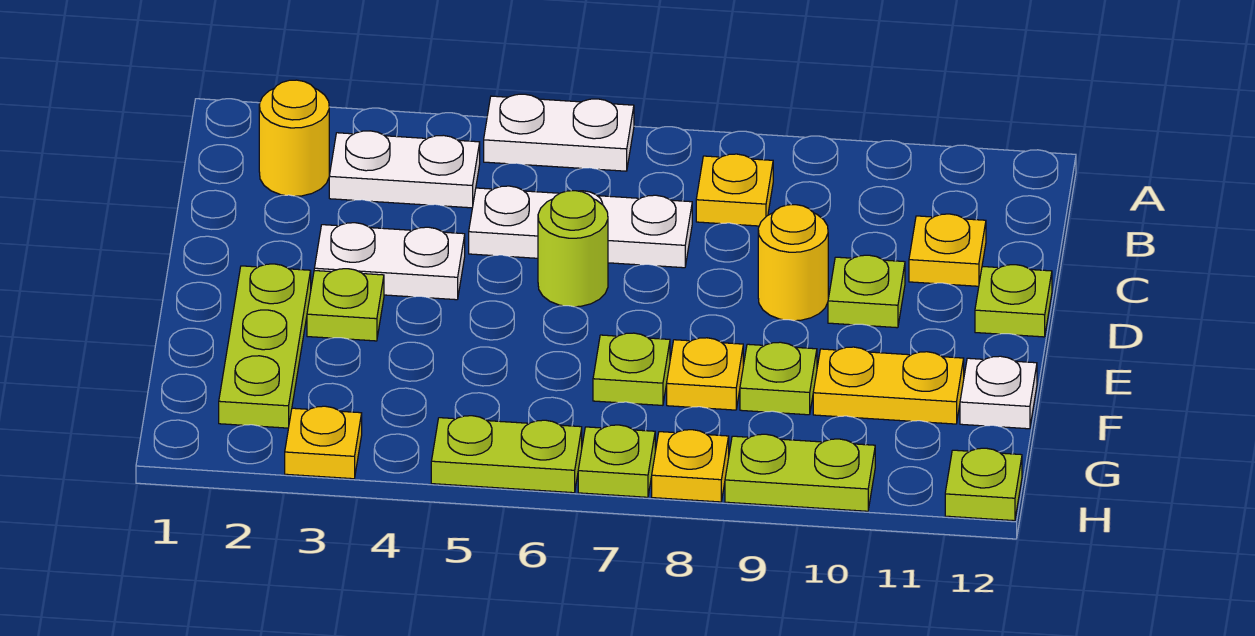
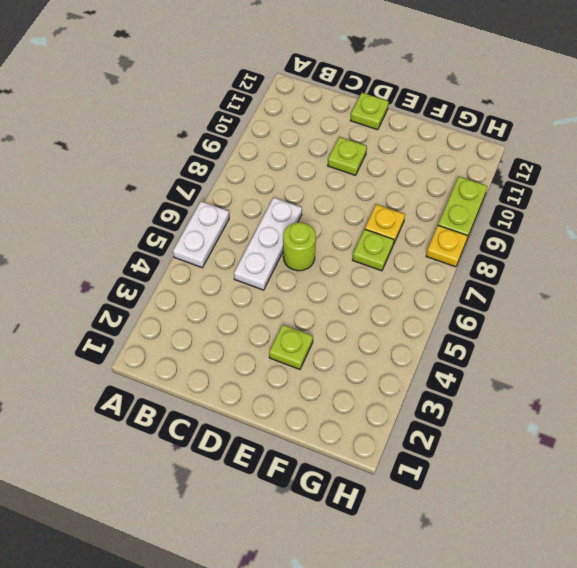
none -> yellow round brick B2 level 1
none -> white plate B3:B4 level 1
none -> yellow plate B8 level 1

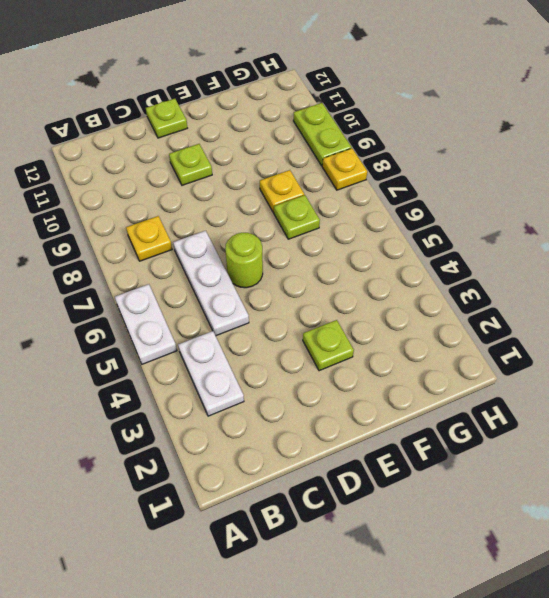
none -> yellow round brick B2 level 1
none -> yellow plate C11 level 1
none -> white plate D3:D4 level 1

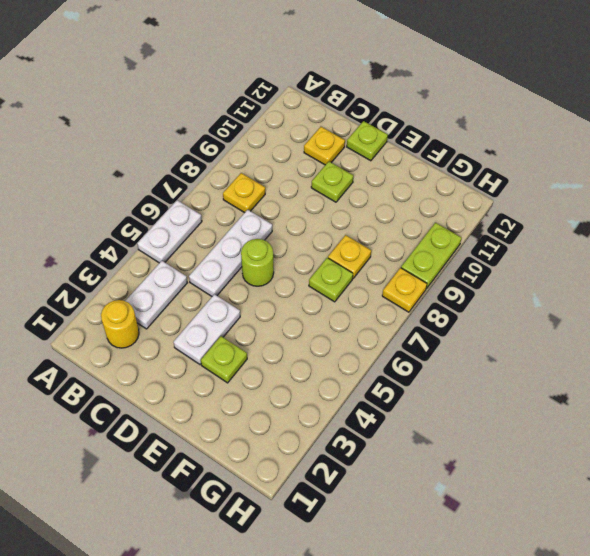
none -> yellow round brick D9 level 1
none -> lime plate E2:G2 level 1
none -> lime plate F9 level 1

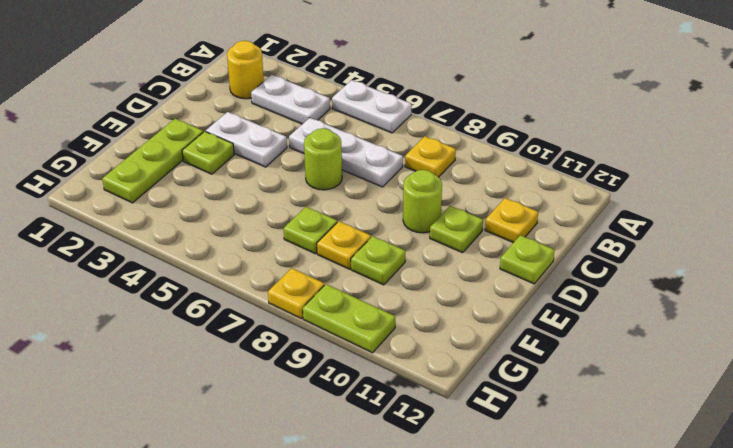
lime round brick D9 level 1 -> yellow round brick D9 level 1
none -> yellow plate F10:F11 level 1
none -> white plate F12 level 1
none -> yellow plate H3 level 1

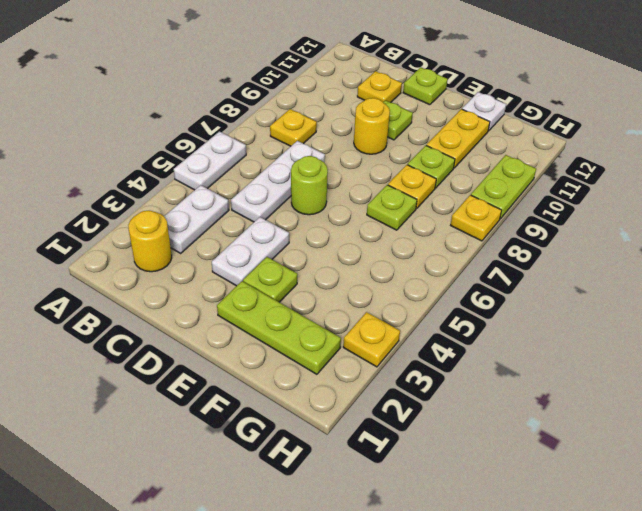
none -> lime plate H5:H6 level 1
none -> lime plate H7 level 1
none -> lime plate H12 level 1

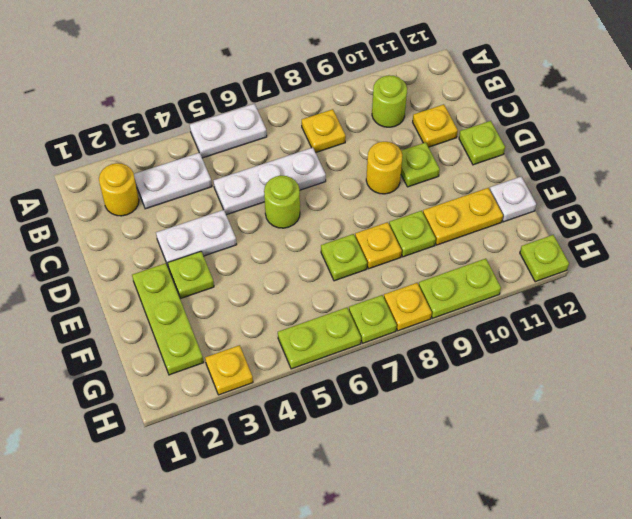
lime round brick B10 level 1 -> none

